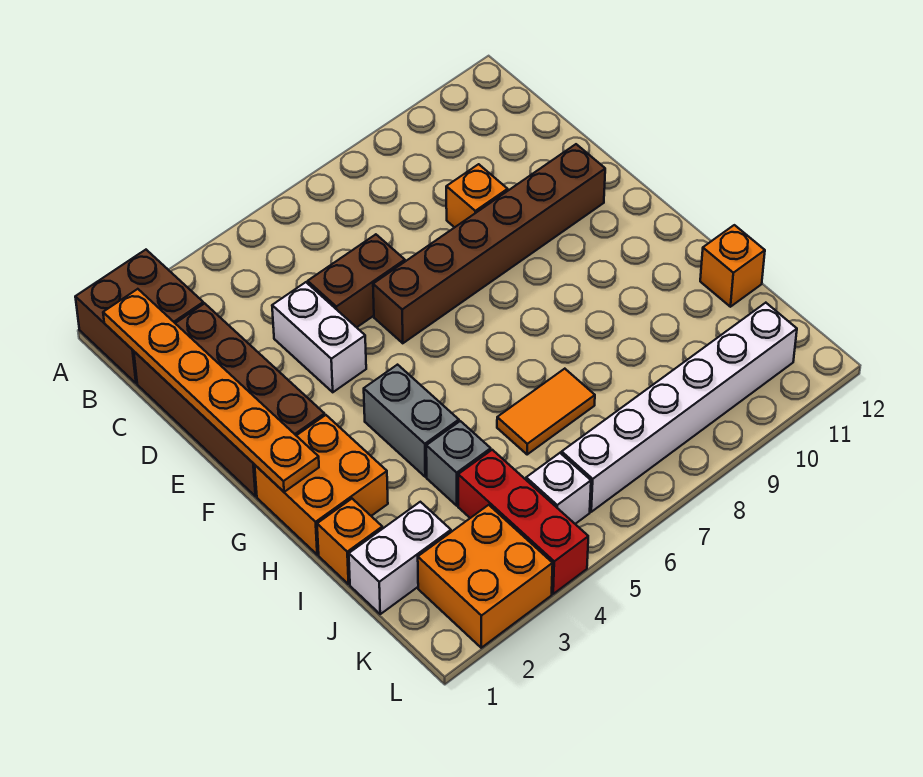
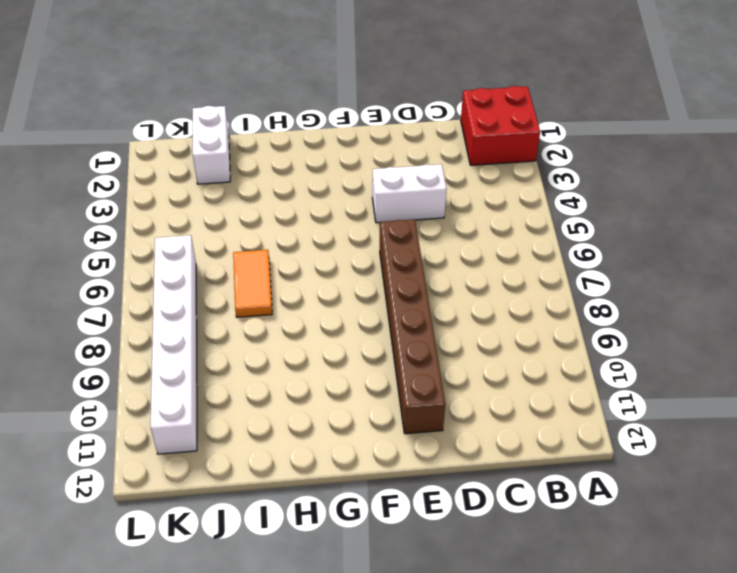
red brick A1:B2 level 1 -> brown brick A1:B2 level 1
none -> brown brick C1:F2 level 1
none -> brown brick D5:D6 level 1
none -> orange brick D9 level 1

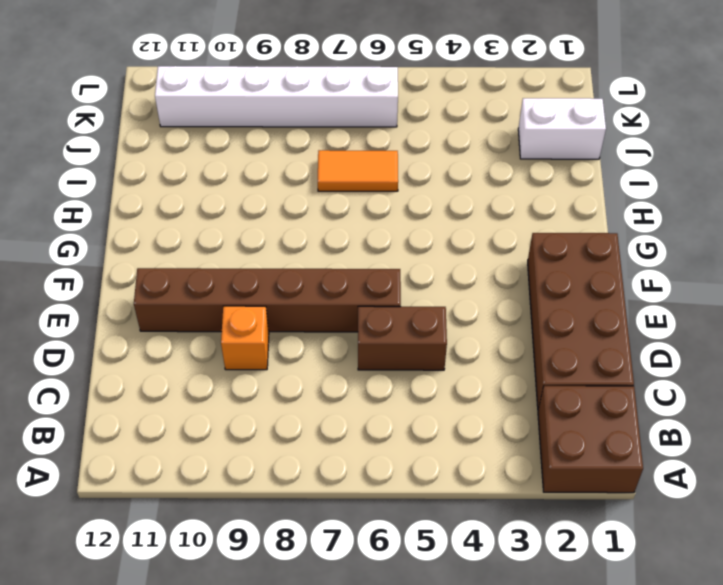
none -> white brick D4:E4 level 1
none -> orange brick G1:H2 level 1
none -> grey brick G4:H4 level 1

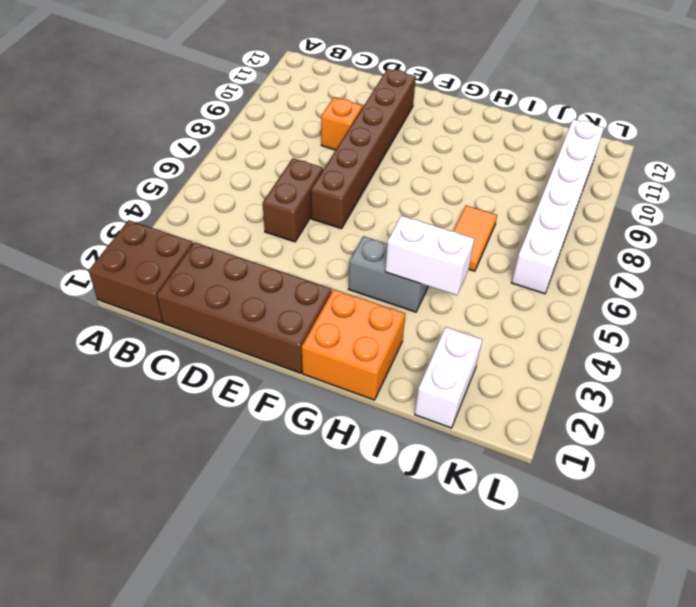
white brick H4:I4 level 2 -> white brick D4:E4 level 1
none -> orange brick I1 level 1
none -> grey brick I4 level 1
none -> orange brick I12 level 1

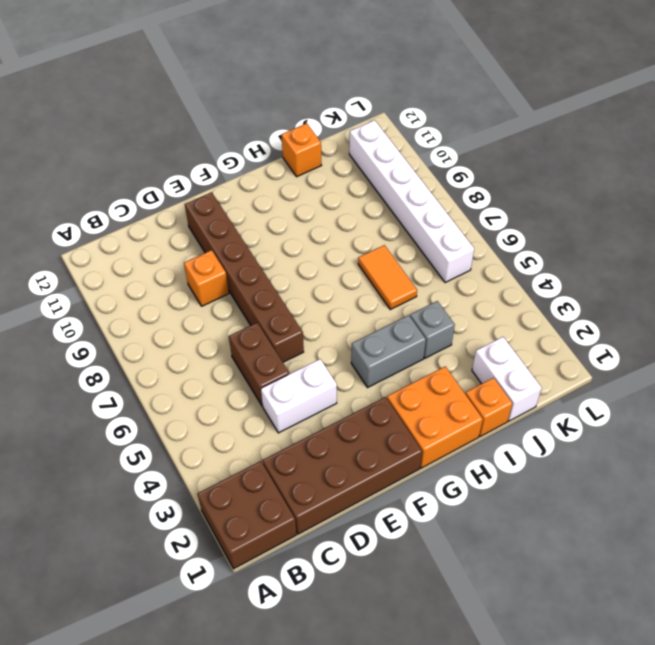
none -> red brick J4:L4 level 1
none -> orange brick K2:L3 level 1
none -> white brick K5 level 1

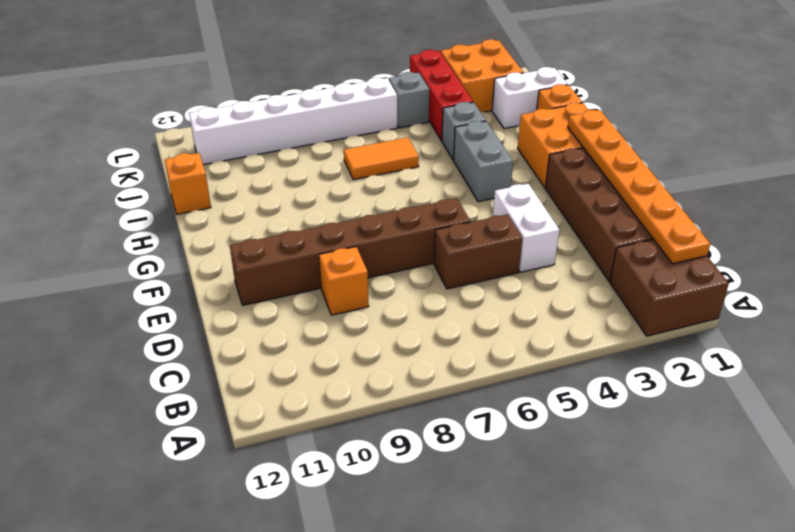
grey brick K5 level 1 -> white brick K5 level 1

